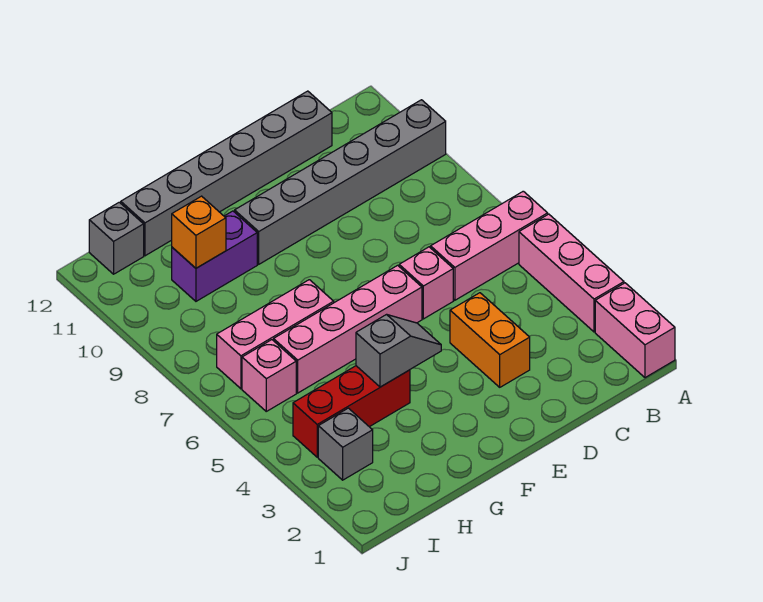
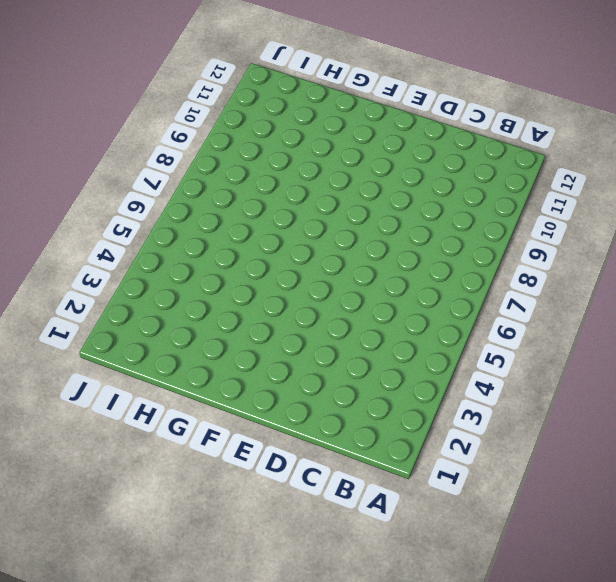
none -> pink brick A1:A2 level 1
none -> pink brick A3:A5 level 1
none -> pink brick A6:C6 level 1

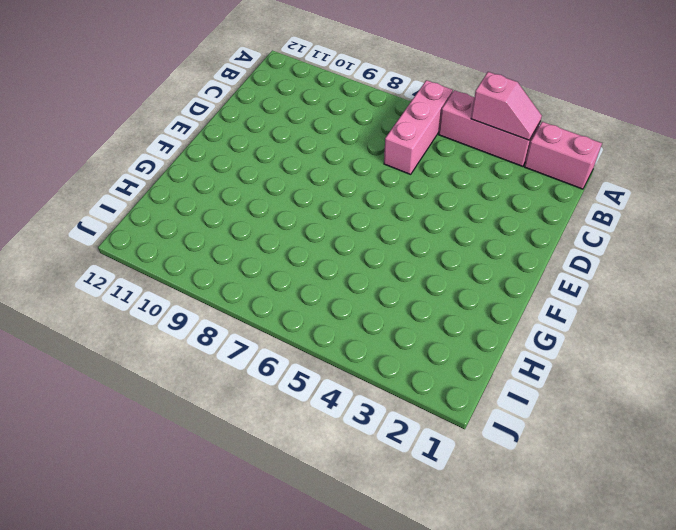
pink slope A3:A4 level 2 top 4 -> none
none -> grey brick A10:F10 level 1
none -> grey brick C12:H12 level 1
none -> orange brick D3:D4 level 1

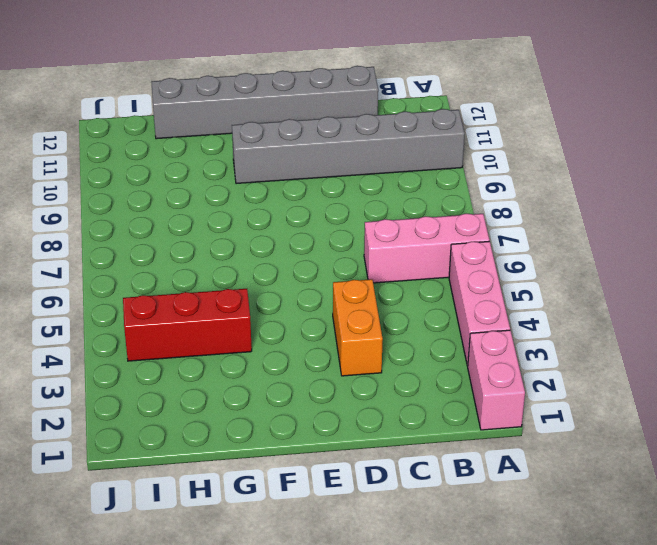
none -> pink brick D6 level 1
none -> pink brick E6:H6 level 1
none -> pink brick G7:I7 level 1

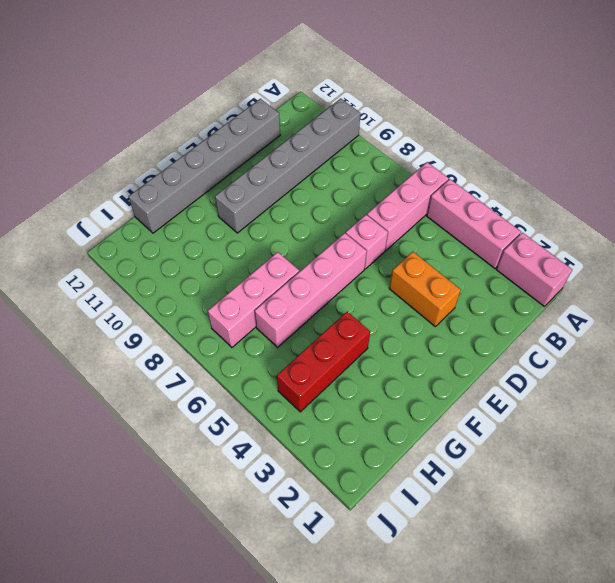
none -> purple brick G10:H10 level 1
none -> grey brick I3 level 1
none -> pink brick I6 level 1

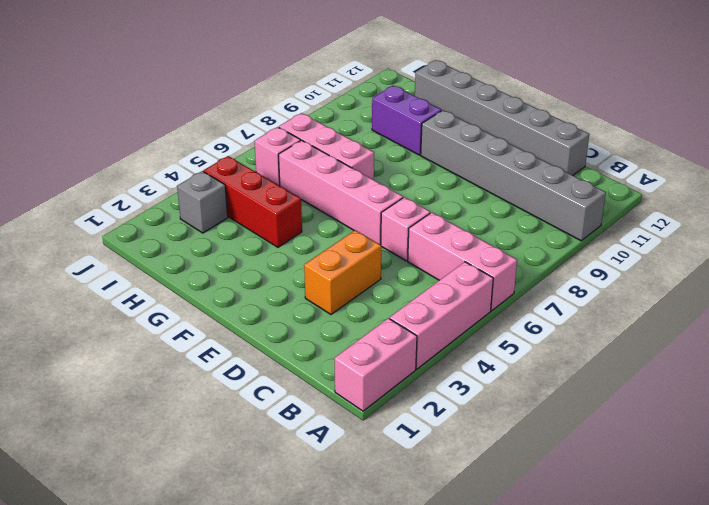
none -> grey brick I12 level 1
none -> grey slope F4:G4 level 2 top G
none -> orange brick H10 level 2

